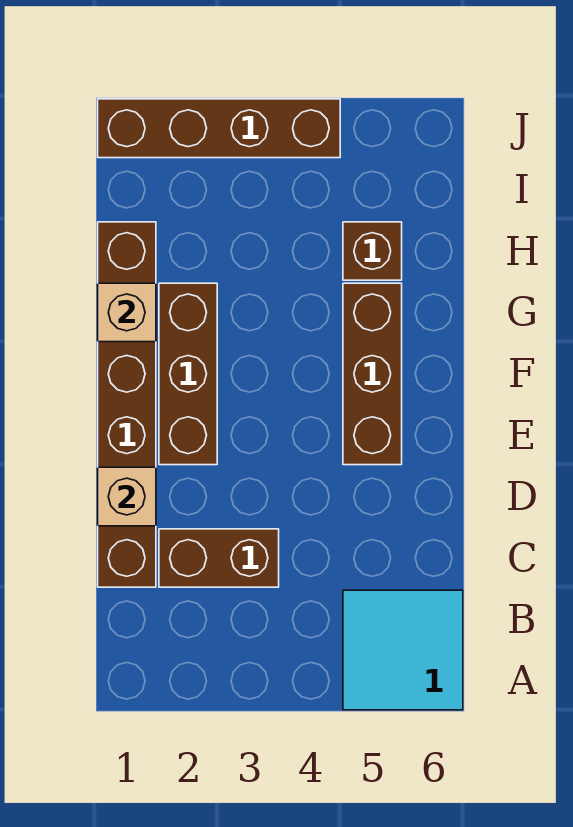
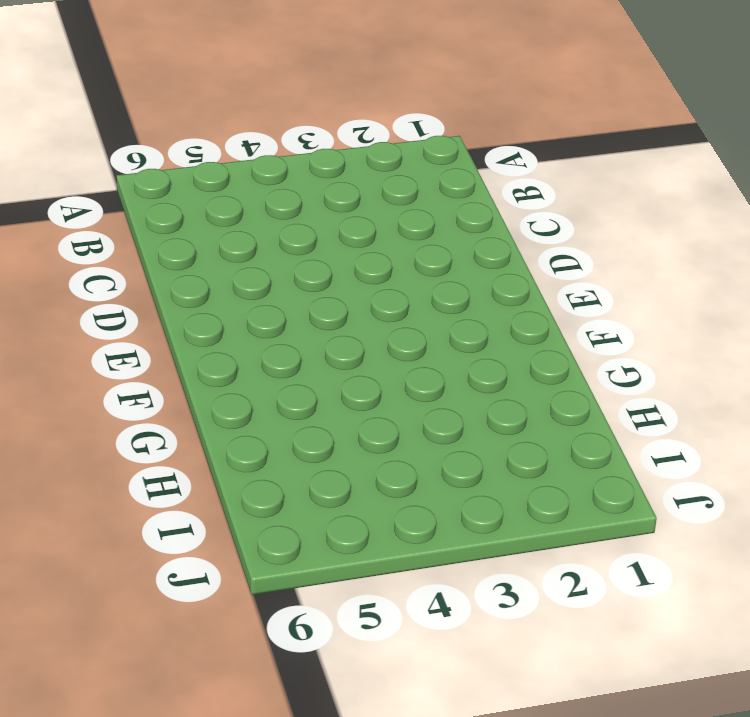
none -> cyan tile A5:B6 level 1
none -> brown brick C1:H1 level 1

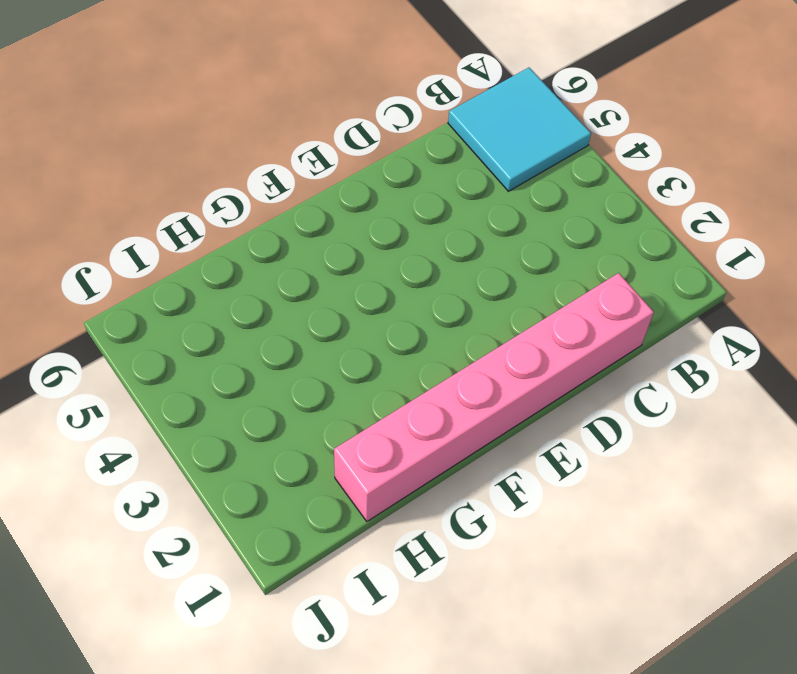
pink brick C1:H1 level 1 -> brown brick C1:H1 level 1
none -> brown brick C2:C3 level 1
none -> brown brick E2:G2 level 1

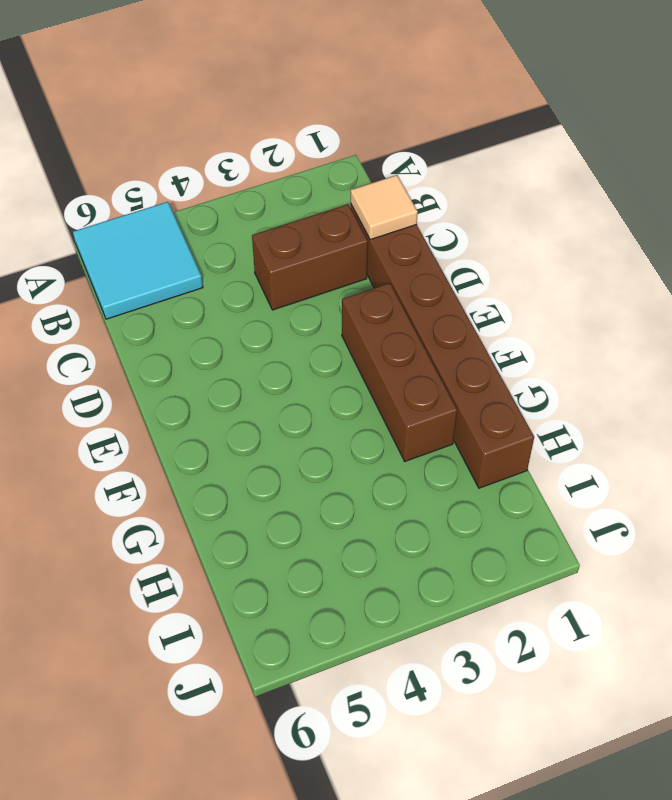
tan tile C1 level 2 -> none
none -> brown brick E5:G5 level 1
none -> brown brick H5 level 1

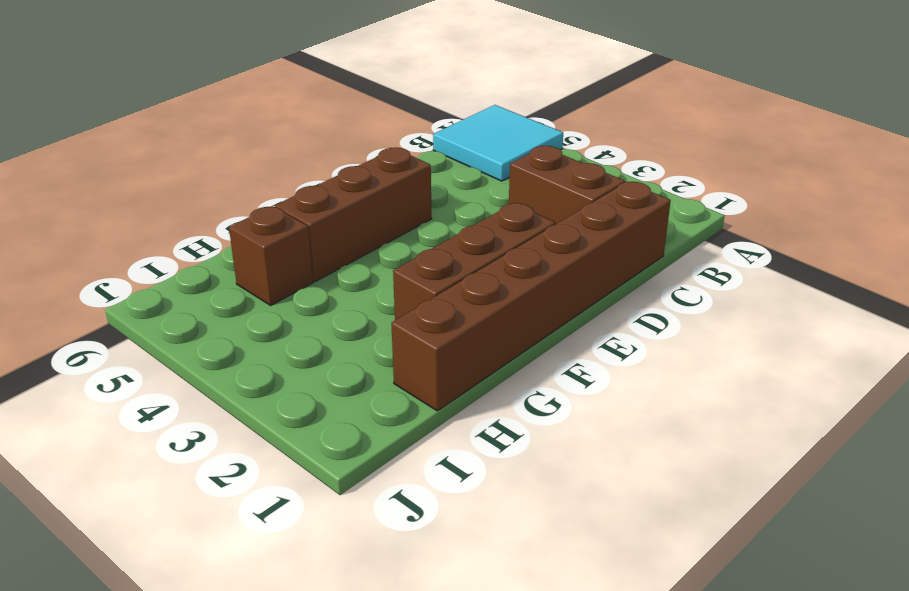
none -> brown brick J1:J4 level 1
none -> tan brick D1 level 2

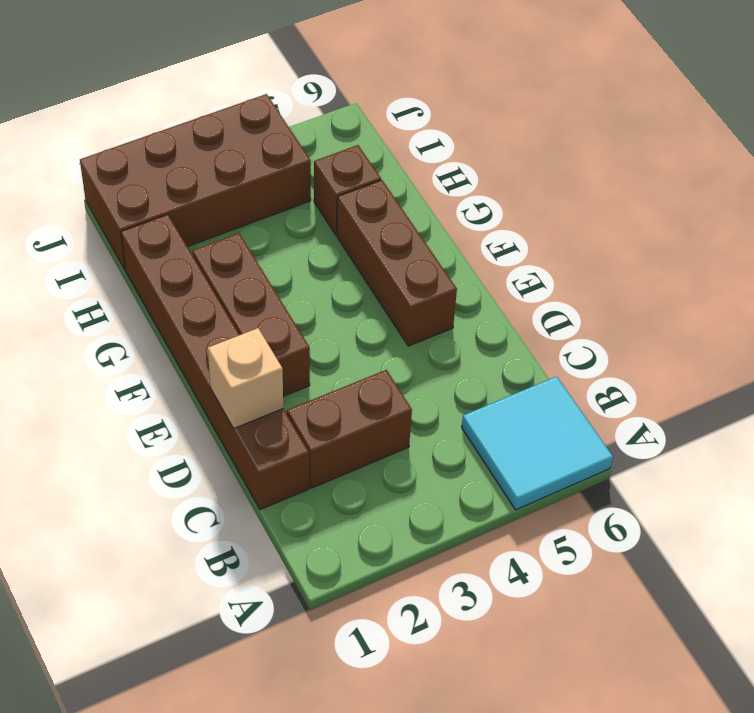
brown brick I1:J4 level 1 -> brown brick J1:J4 level 1
none -> tan brick G1 level 2

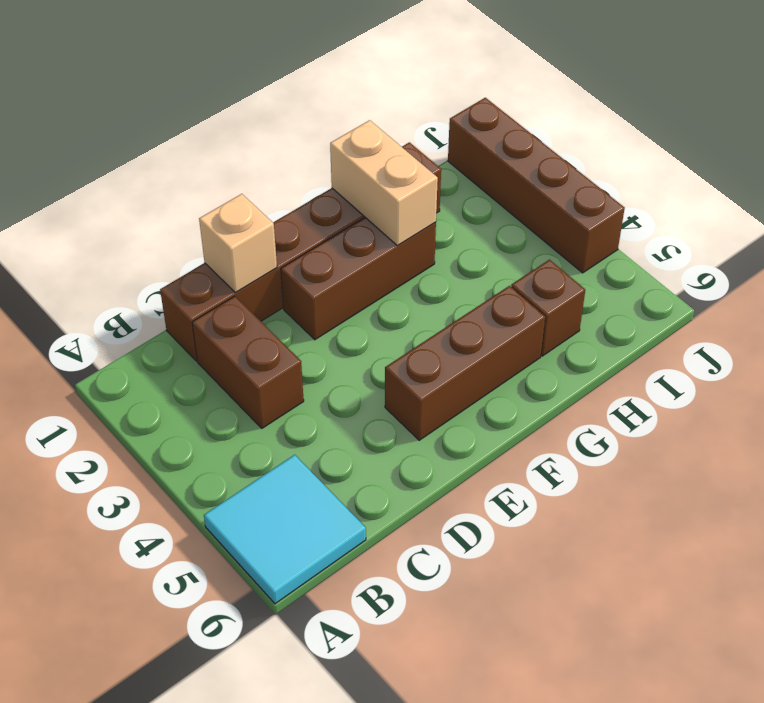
tan brick G1:G2 level 2 -> tan brick G1 level 2

